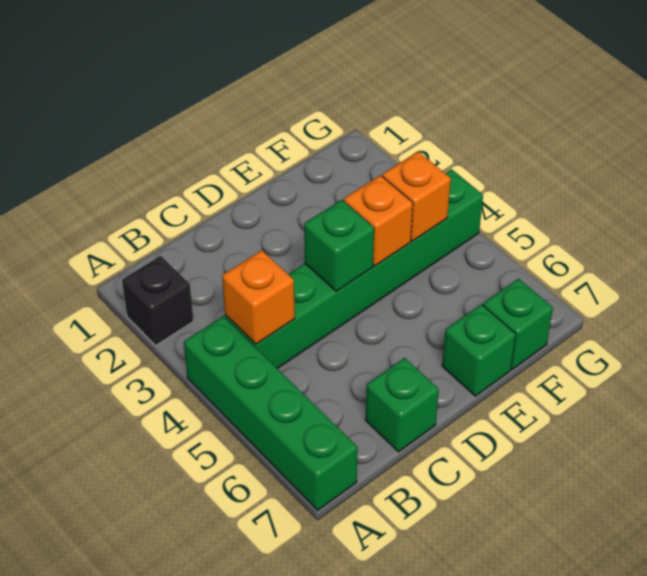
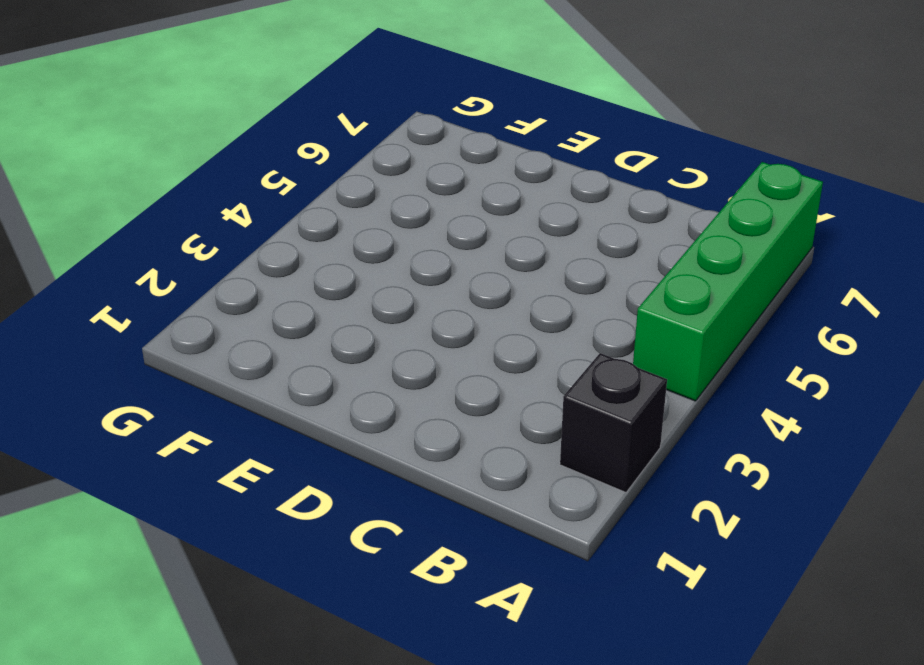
none -> green brick B4:G4 level 1
none -> green brick C7 level 1

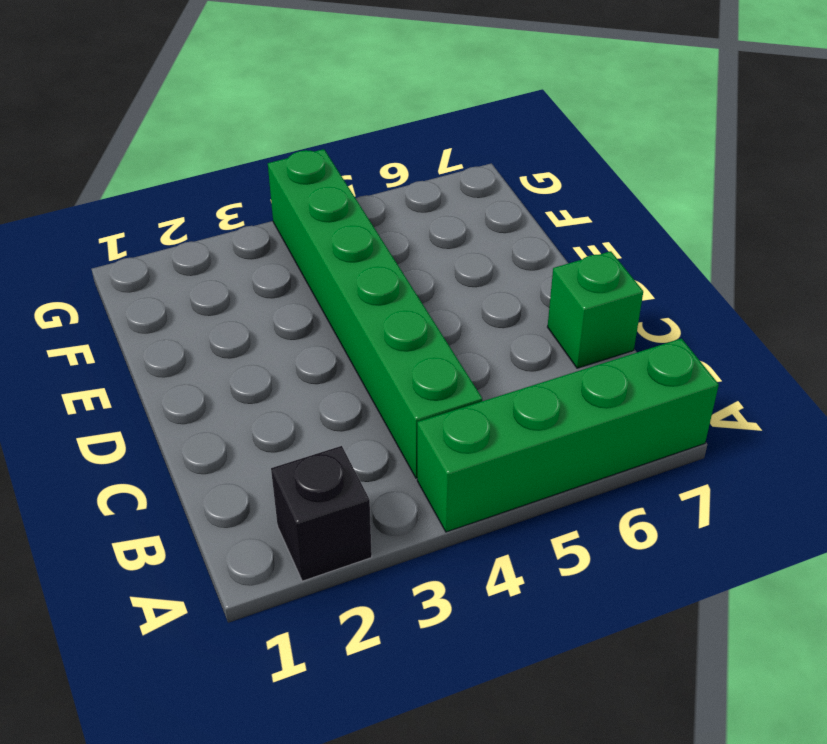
none -> green brick E7 level 1
none -> green brick F7 level 1

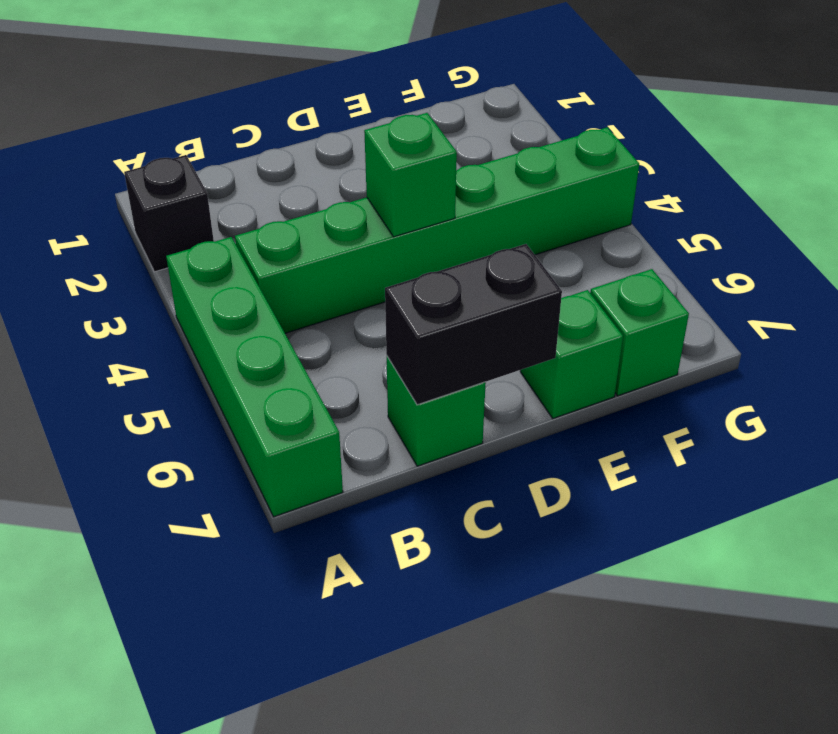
black brick C7:D7 level 2 -> none
none -> orange brick B4 level 2
none -> orange brick E4 level 2

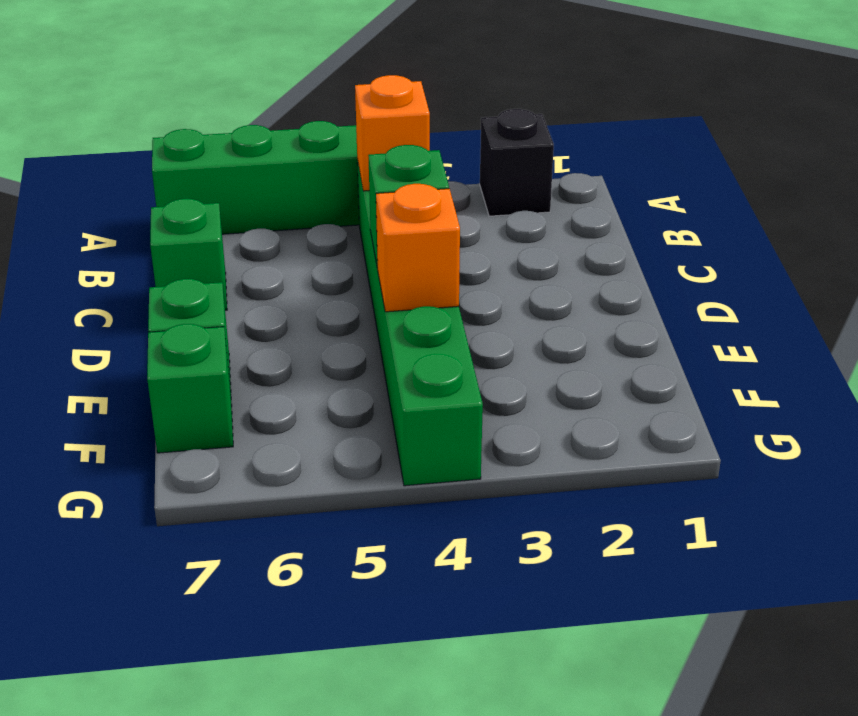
none -> orange brick F4 level 2

